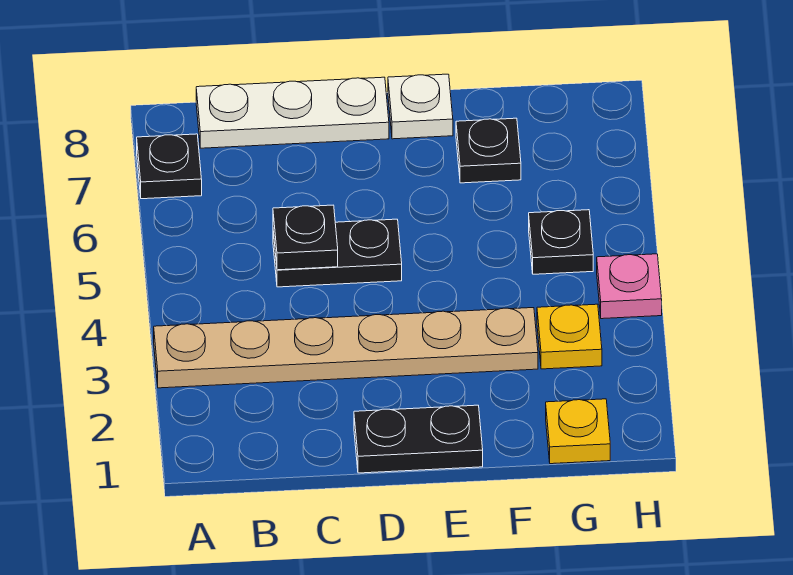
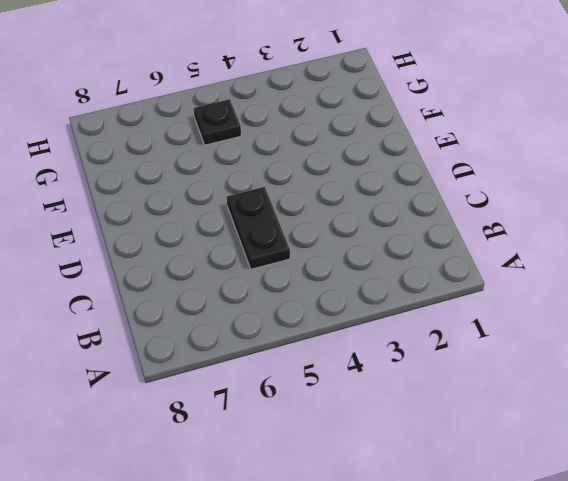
none -> tan plate A3:F3 level 1
none -> black plate A7 level 1
none -> white plate B8:D8 level 1

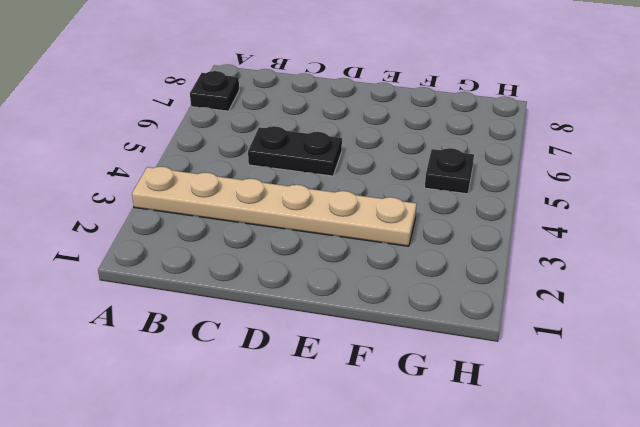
none -> white plate B8:D8 level 1
none -> black plate D1:E1 level 1
none -> white plate E8 level 1

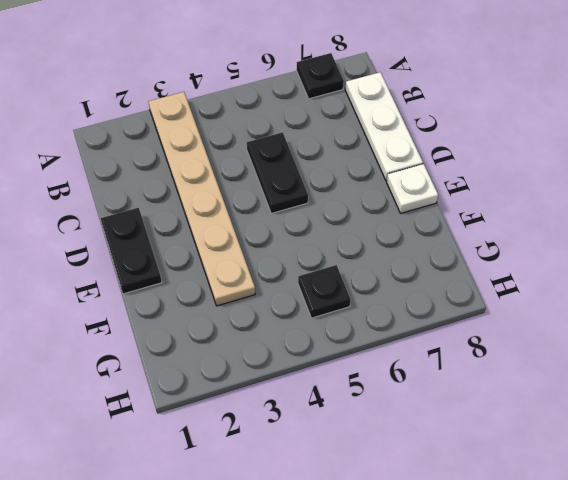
none -> black plate F7 level 1
none -> yellow plate G1 level 1
none -> yellow plate G3 level 1

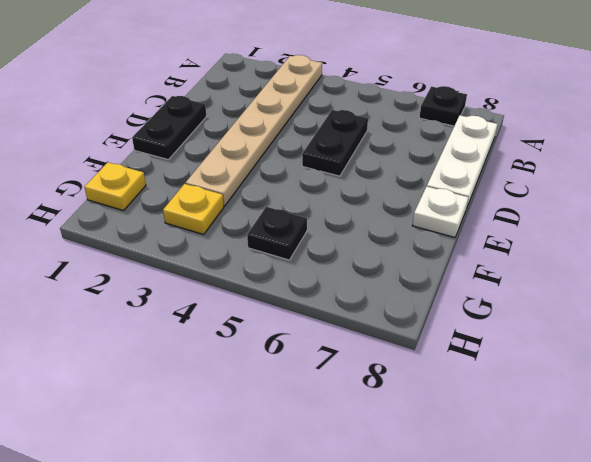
none -> black plate F7 level 1
none -> pink plate H4 level 1
none -> black plate C5 level 2

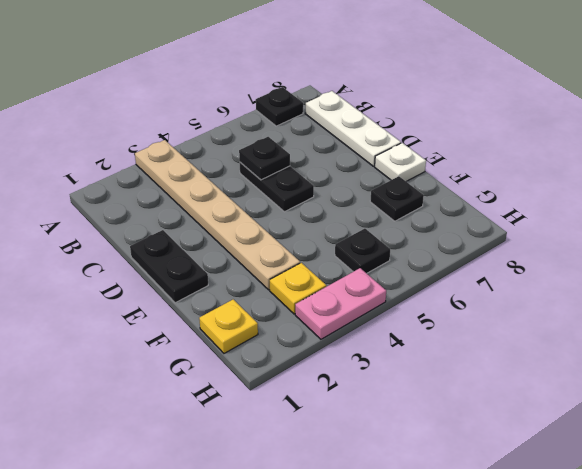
pink plate H3:H4 level 1 -> pink plate H4 level 1

